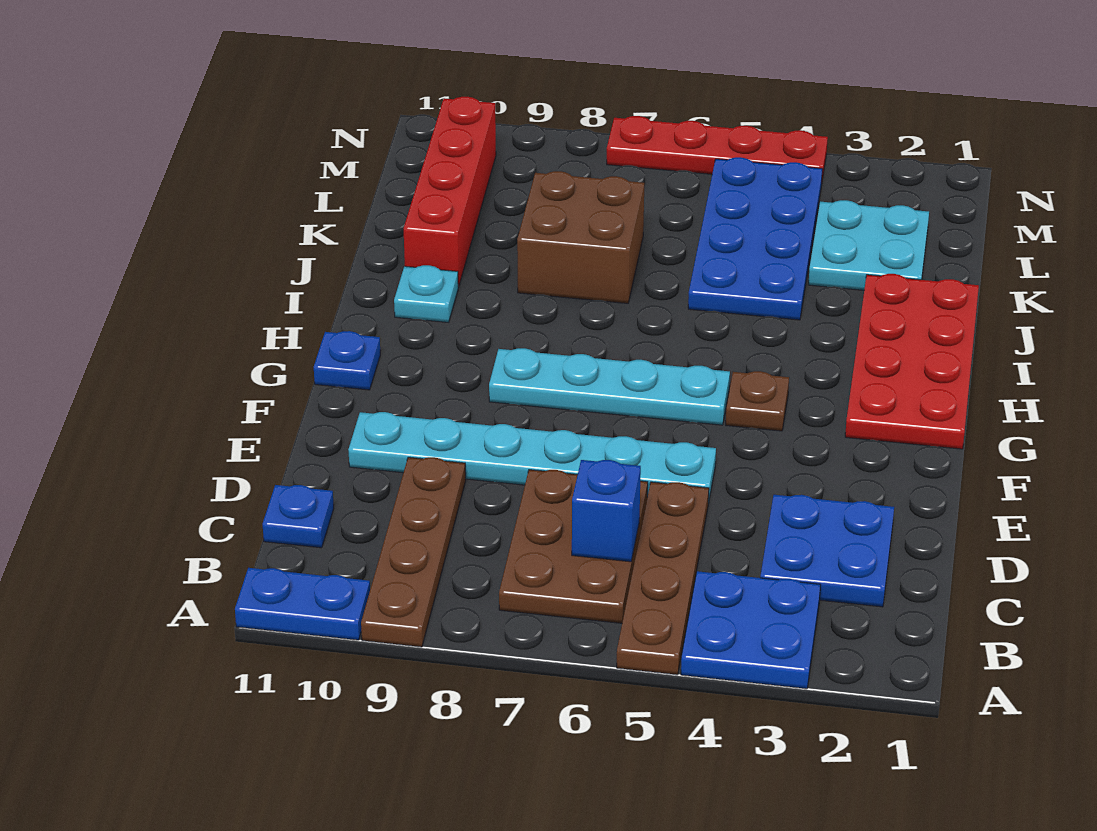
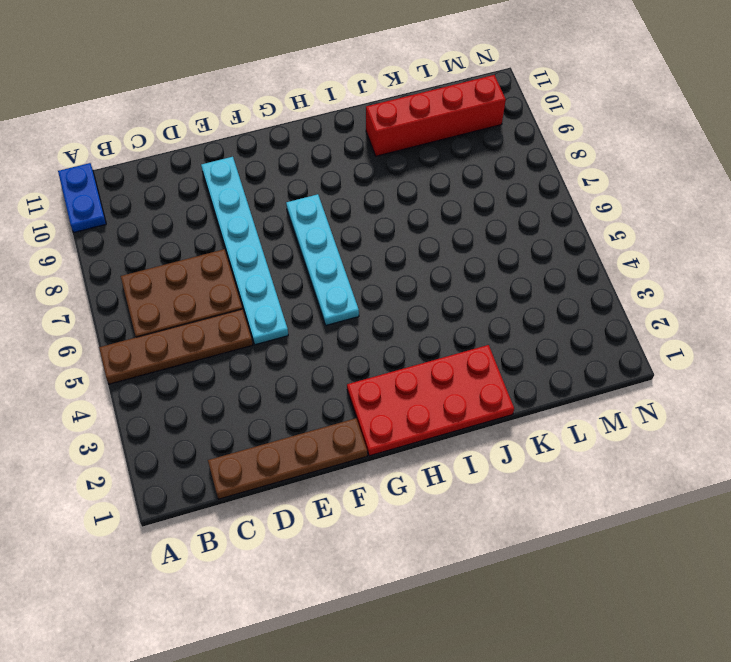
brown plate C1:F1 level 1 -> brown plate A9:D9 level 1
none -> blue plate A3:B4 level 1
none -> blue plate C2:D3 level 1
none -> blue plate C11 level 1

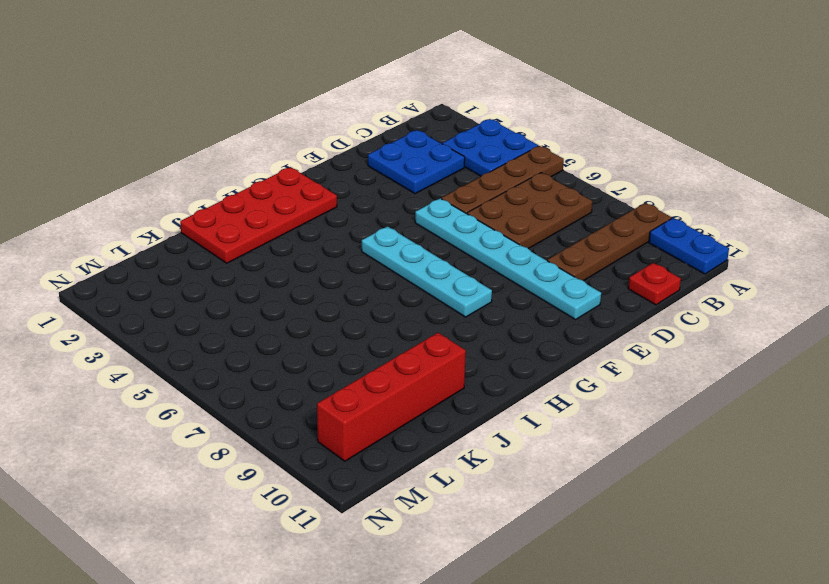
red plate C11 level 1 -> blue plate C11 level 1
none -> brown plate G4 level 1
none -> blue plate G11 level 1
none -> cyan plate I10 level 1

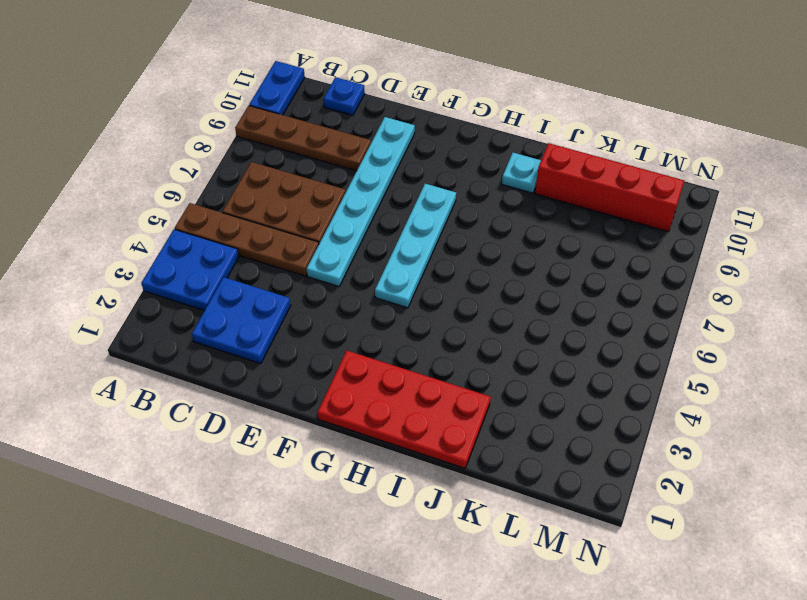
none -> brown plate G4 level 1
none -> blue plate G11 level 1
none -> blue plate J4:M5 level 1

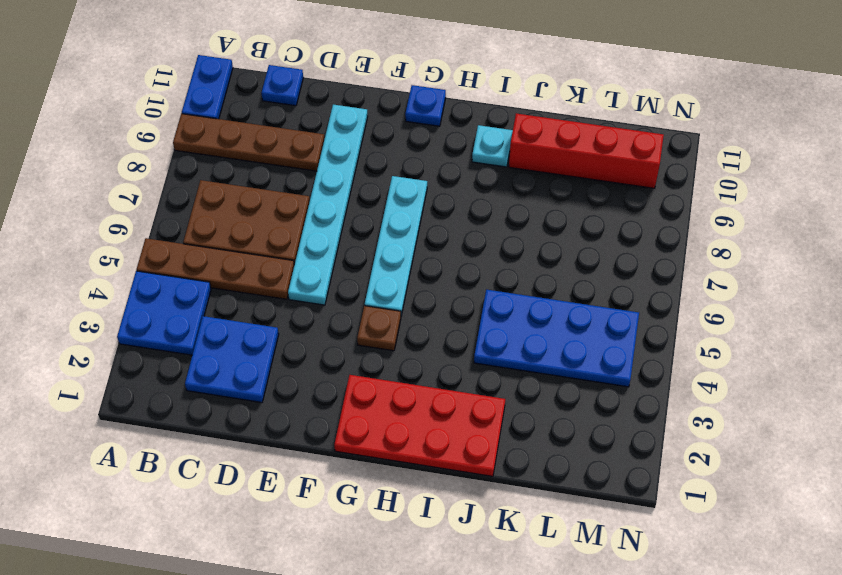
none -> brown brick J7:K8 level 1
none -> cyan plate K2:L3 level 1
none -> red plate N4:N7 level 1

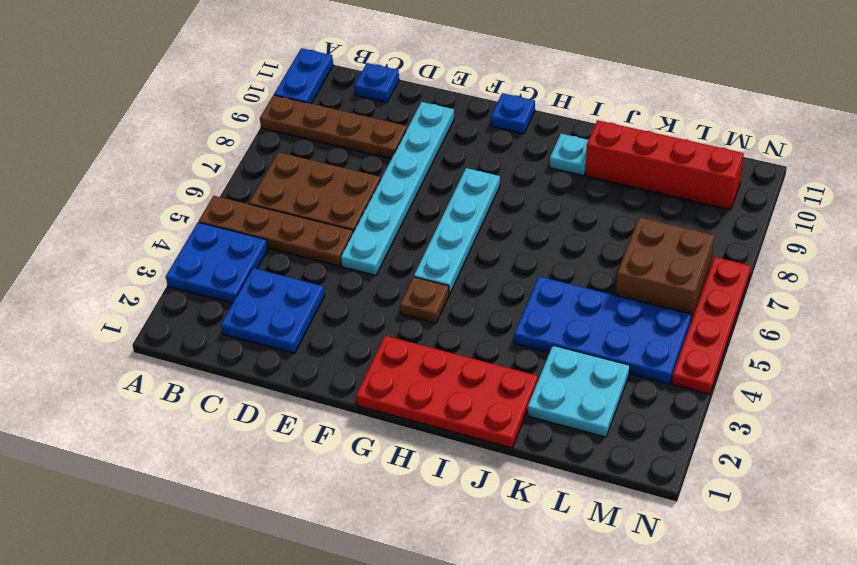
brown brick L6:M7 level 1 -> brown brick J7:K8 level 1
none -> blue brick C6 level 2

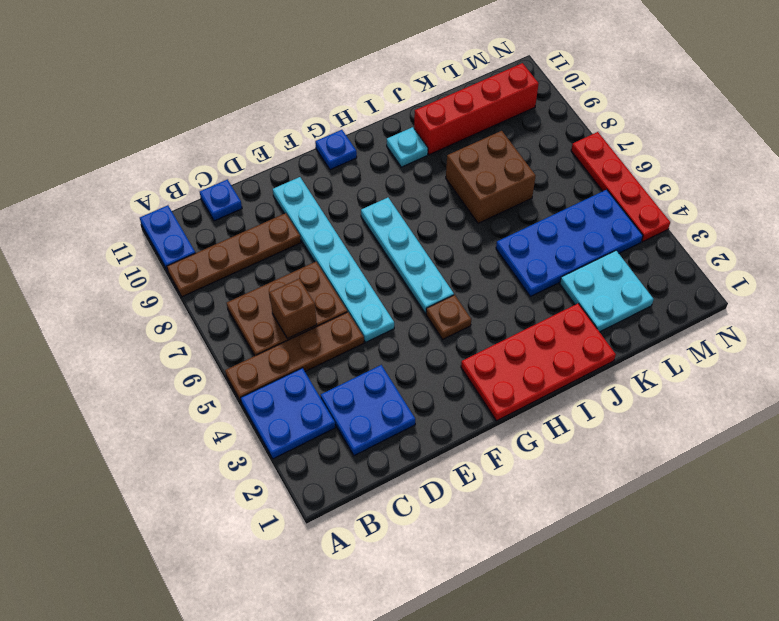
brown brick C6 level 2 -> blue brick C6 level 2

